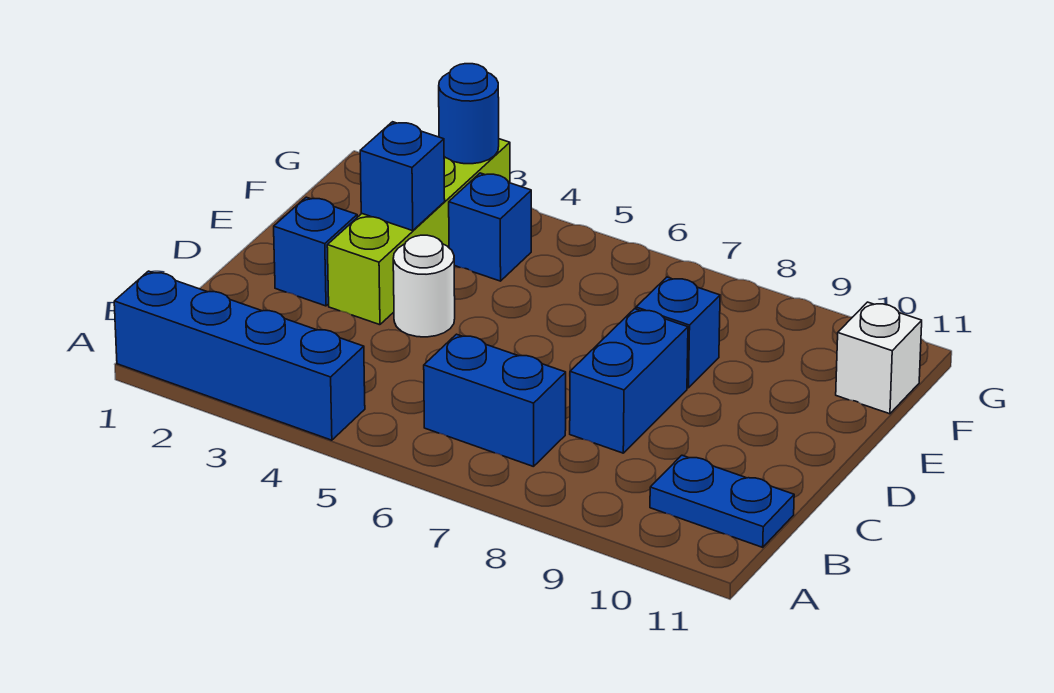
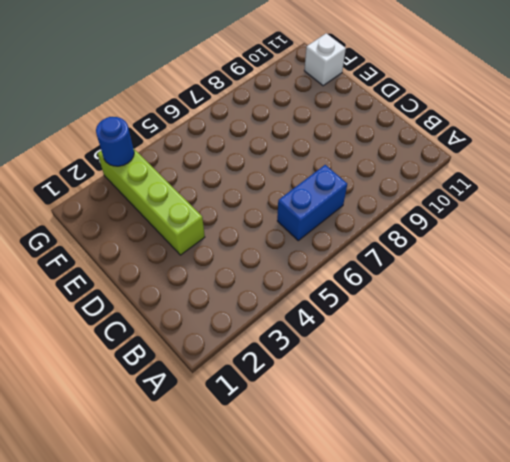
none -> blue brick A1:A4 level 1
none -> blue plate B10:B11 level 1
none -> blue brick C8:D8 level 1

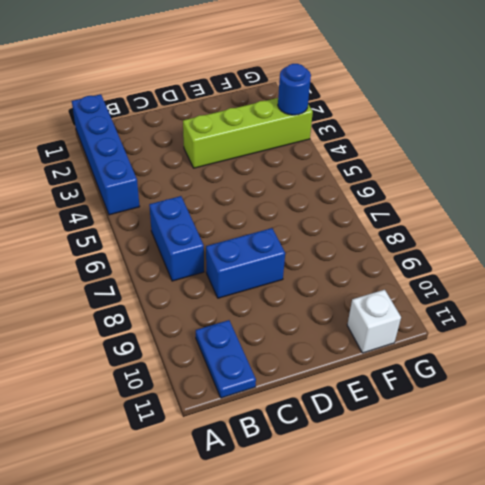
none -> blue brick D2 level 1
none -> white round brick D4 level 1
none -> blue brick E8 level 1

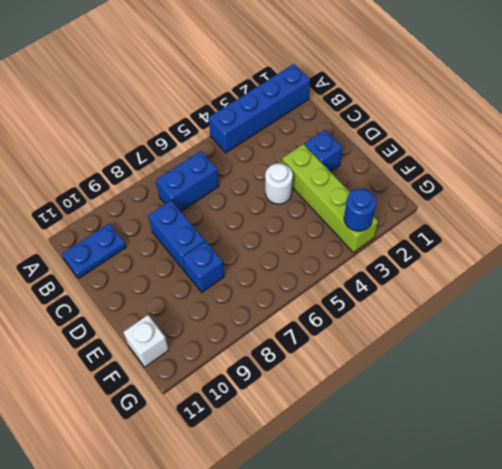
none -> blue brick F4 level 1
none -> blue brick E3 level 2

